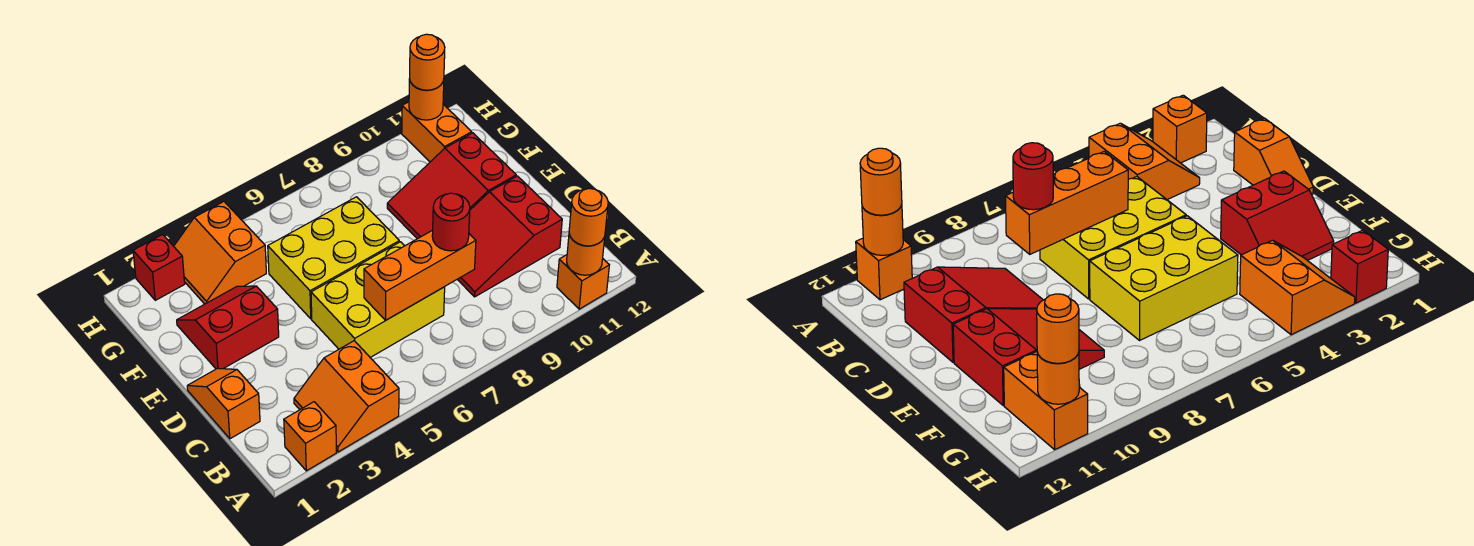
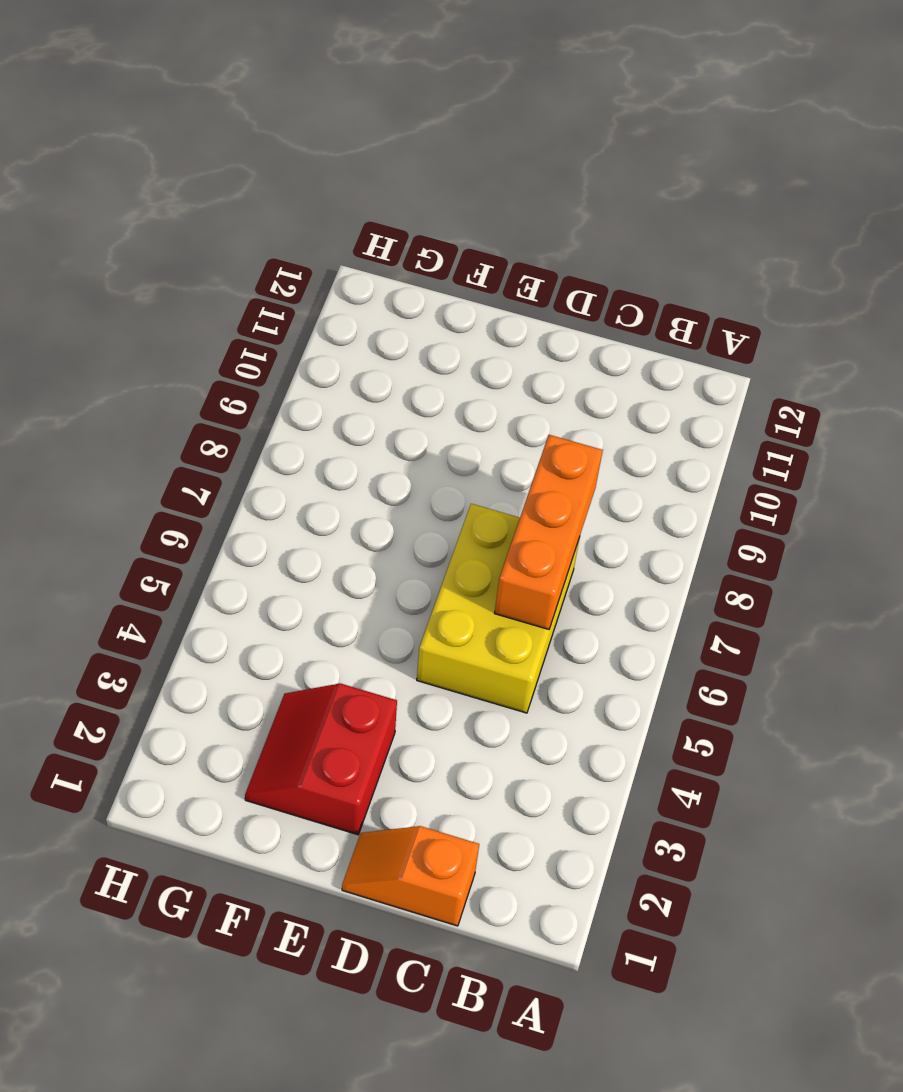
none -> orange brick A2 level 1
none -> orange slope A3:B4 level 1 top 4
none -> orange brick A11 level 1

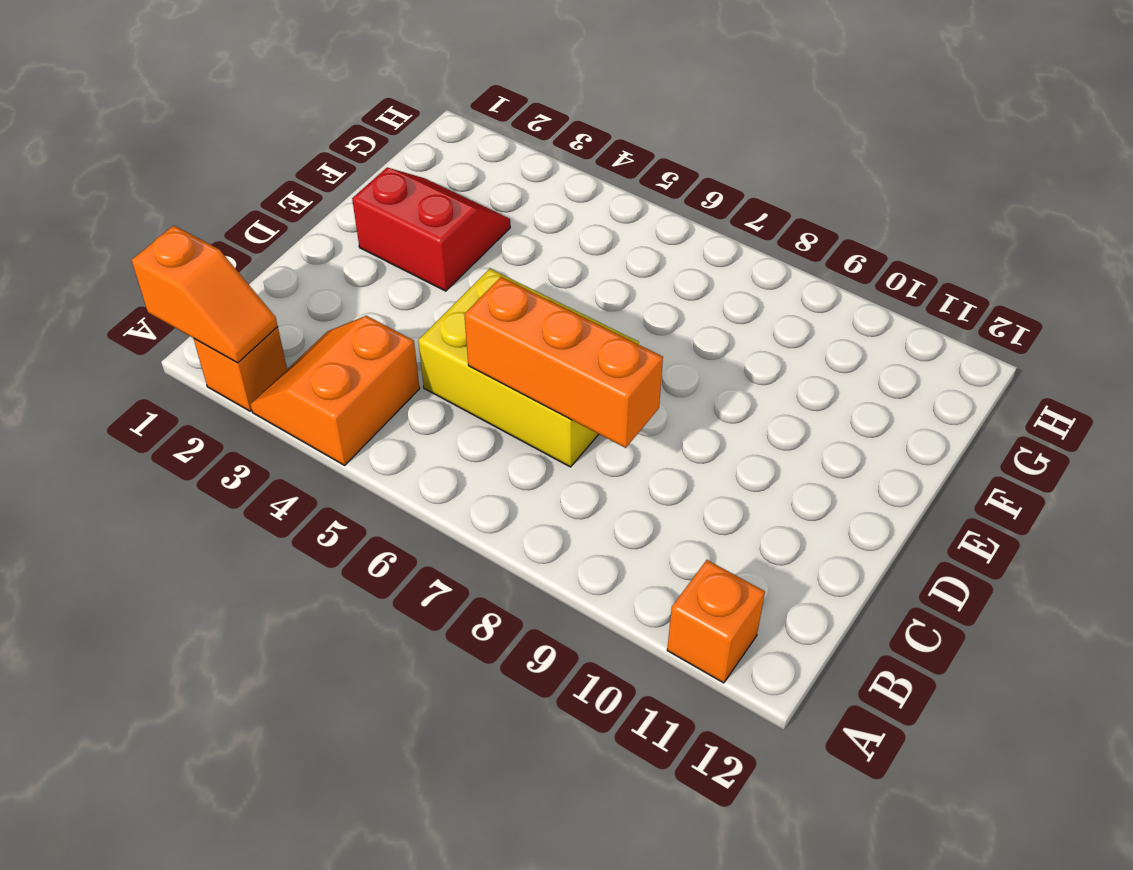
orange slope A1:A2 level 2 top 1 -> orange slope C1:D1 level 1 top C
none -> red slope C9:D11 level 1 top 11
none -> yellow brick E5:F7 level 1
none -> red slope E9:F11 level 1 top 11

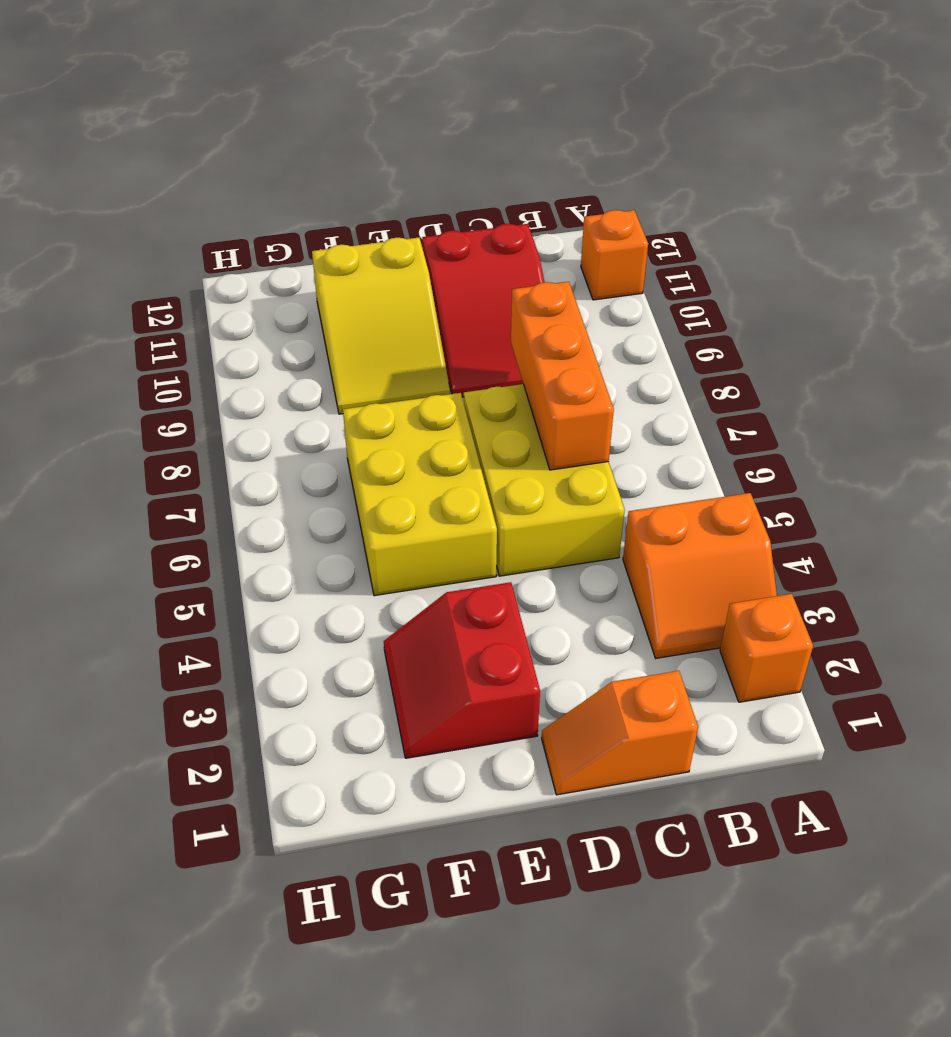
yellow slope E9:F11 level 1 top 11 -> red slope E9:F11 level 1 top 11
none -> orange slope G3:H4 level 1 top 4
none -> orange brick G11:H11 level 1
none -> red brick H2 level 1

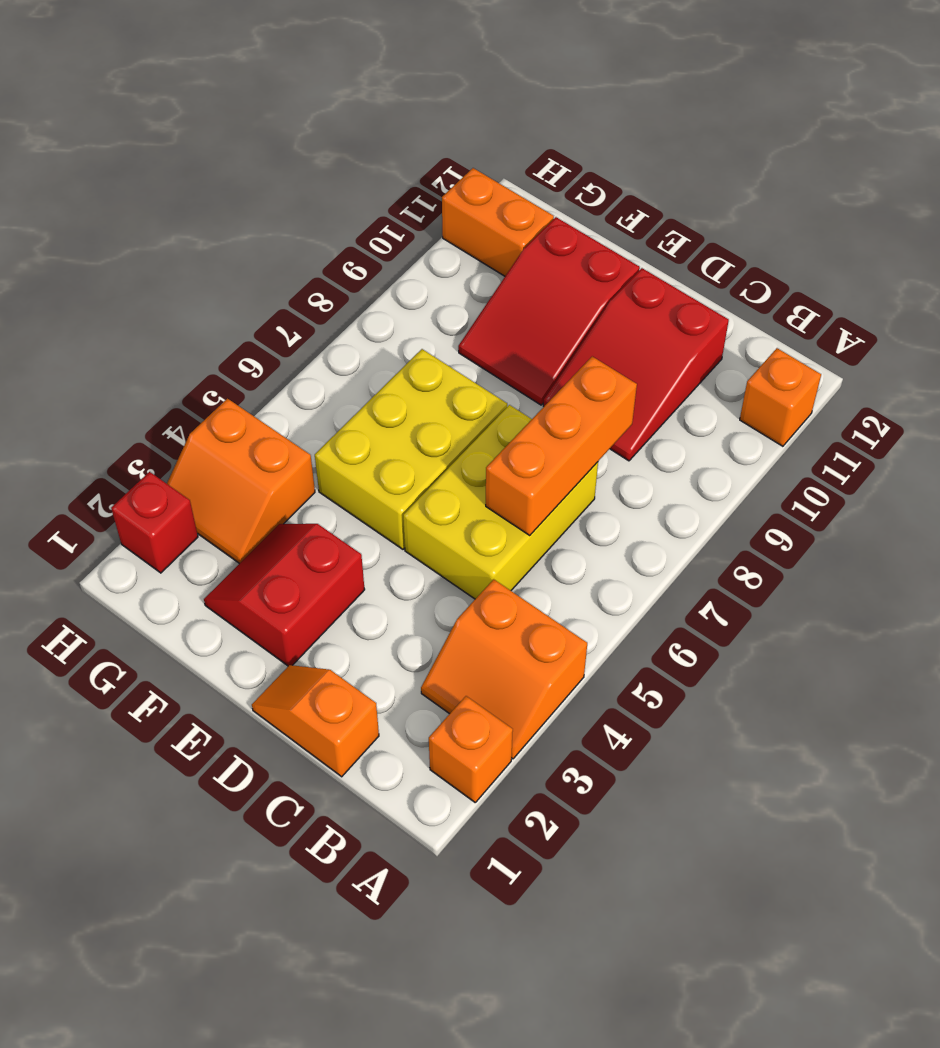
none -> orange round brick A11 level 2
none -> orange round brick H11 level 2
none -> orange round brick A11 level 3

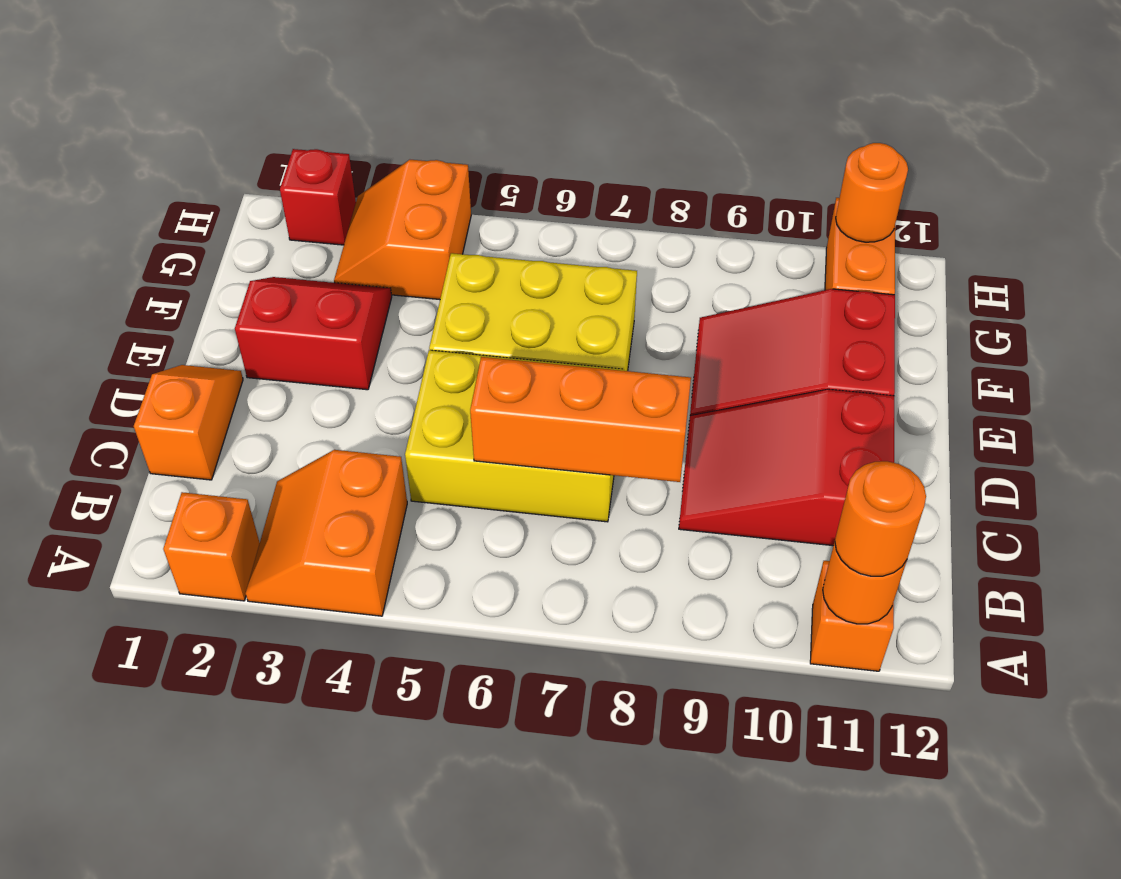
none -> red round brick C8 level 3
none -> orange round brick H11 level 3

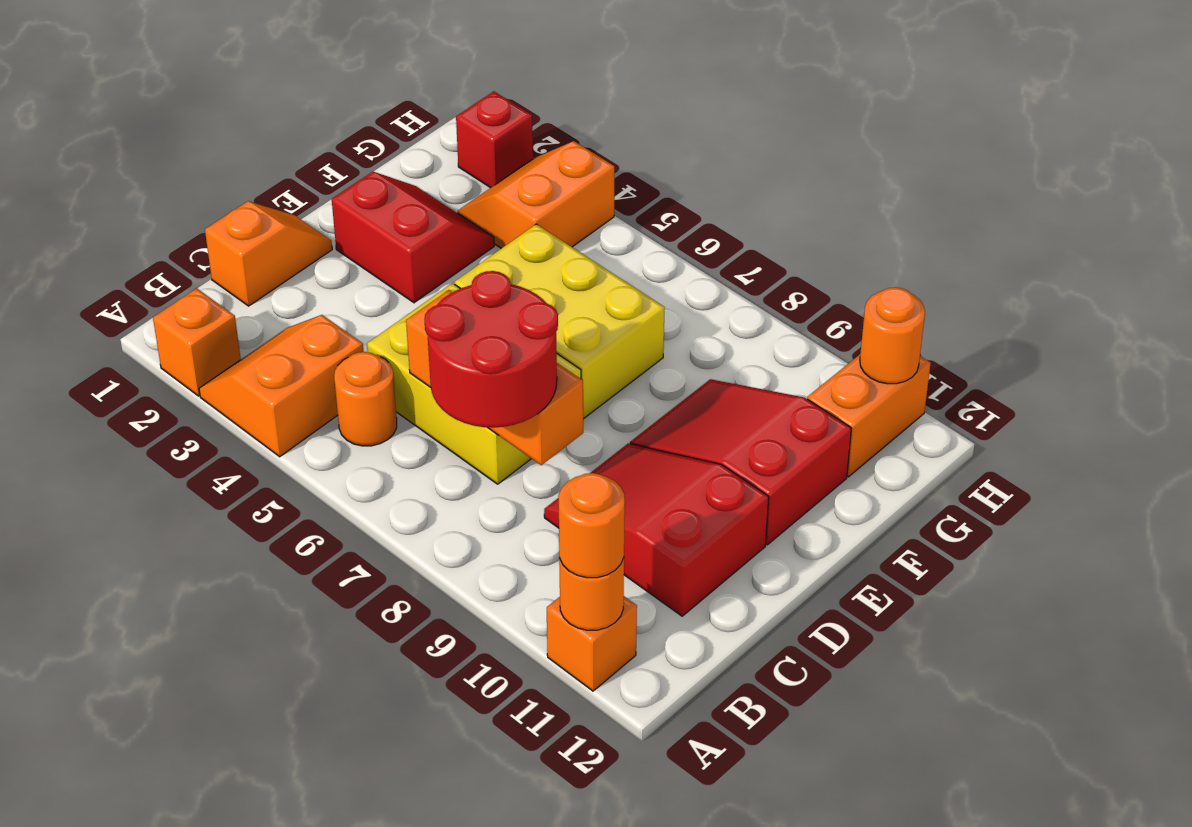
orange round brick B5 level 1 -> orange round brick H11 level 3
red round brick B7:C8 level 3 -> red round brick C8 level 3

